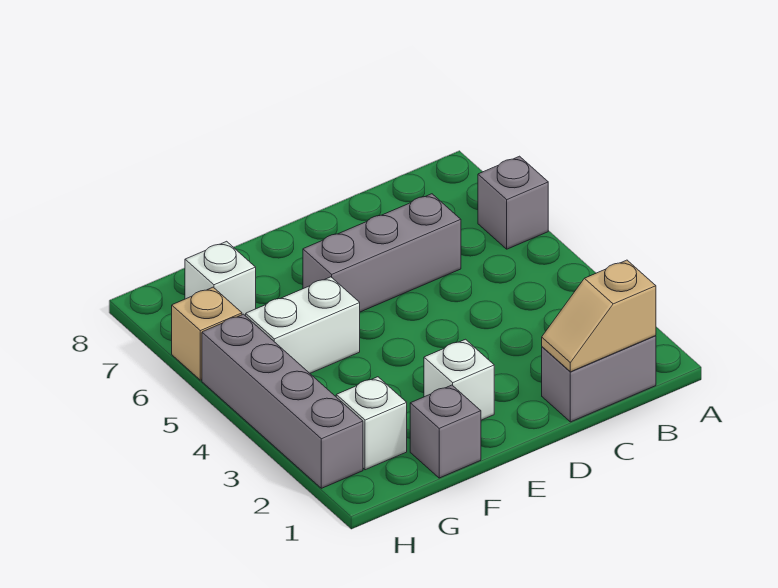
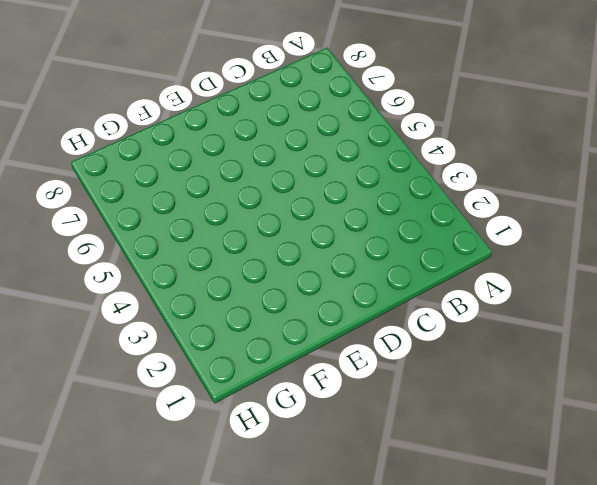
none -> grey brick A6 level 1
none -> grey brick B1:C1 level 1

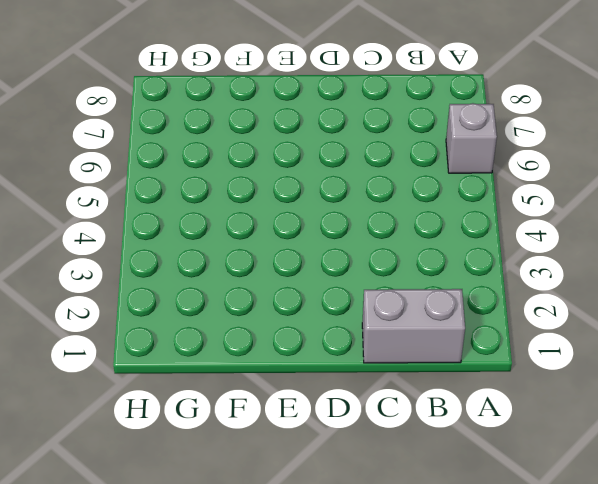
none -> grey brick C6:E6 level 1
none -> white brick E2 level 1

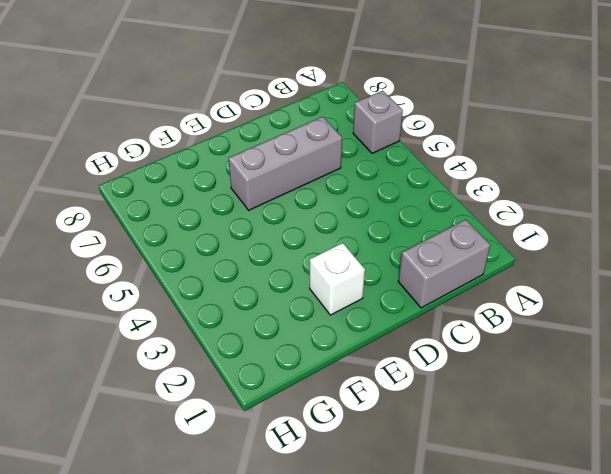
none -> grey brick F1 level 1
none -> white brick F5:G5 level 1

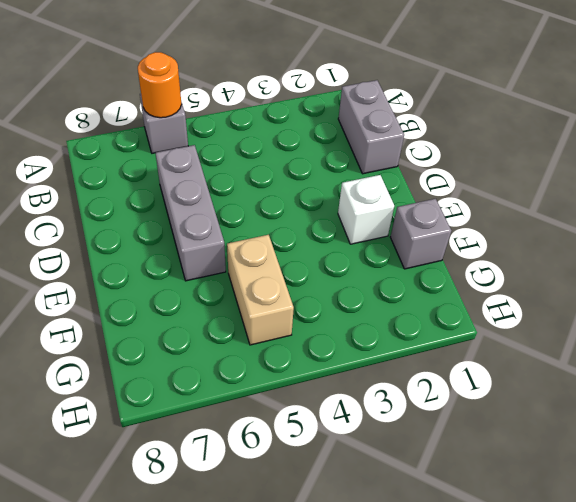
orange round brick A6 level 2 -> none
tan brick F5:G5 level 1 -> white brick F5:G5 level 1
none -> white brick G2 level 1
none -> white brick G7 level 1

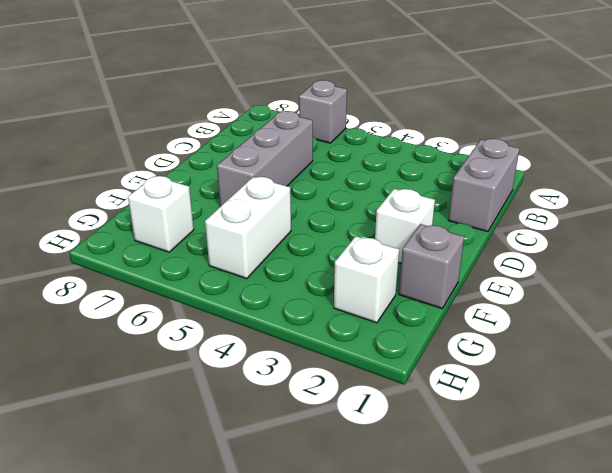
none -> grey brick H2:H5 level 1
none -> tan brick H6 level 1

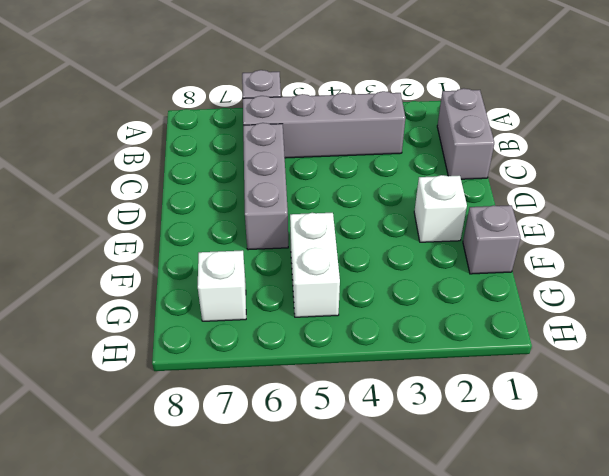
grey brick B3:B6 level 1 -> grey brick H2:H5 level 1
none -> white brick G2 level 1
none -> tan brick H6 level 1

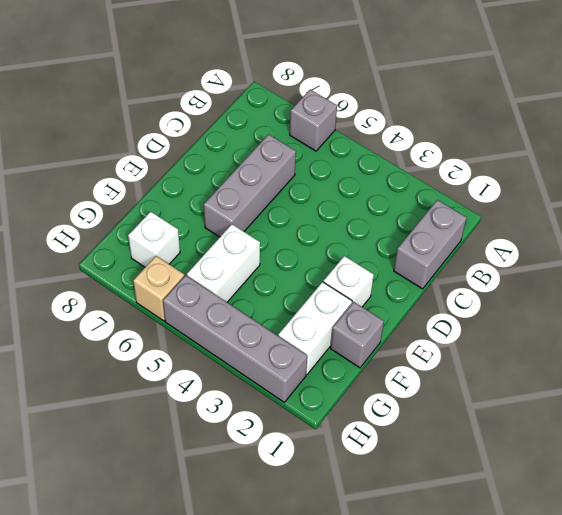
white brick F2:G2 level 1 -> white brick G2 level 1
none -> tan slope B1:C1 level 2 top B

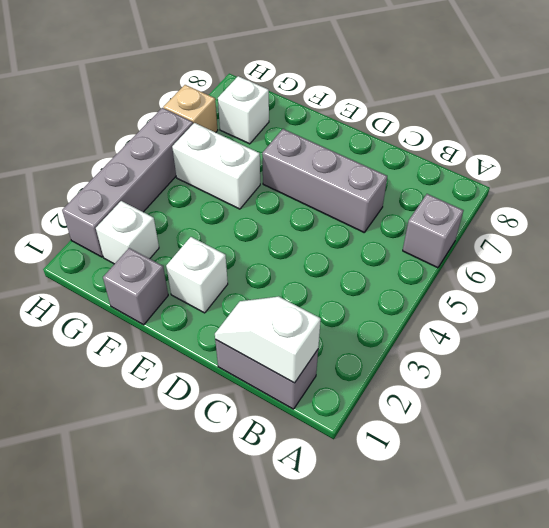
white slope B1:C1 level 2 top B -> tan slope B1:C1 level 2 top B

